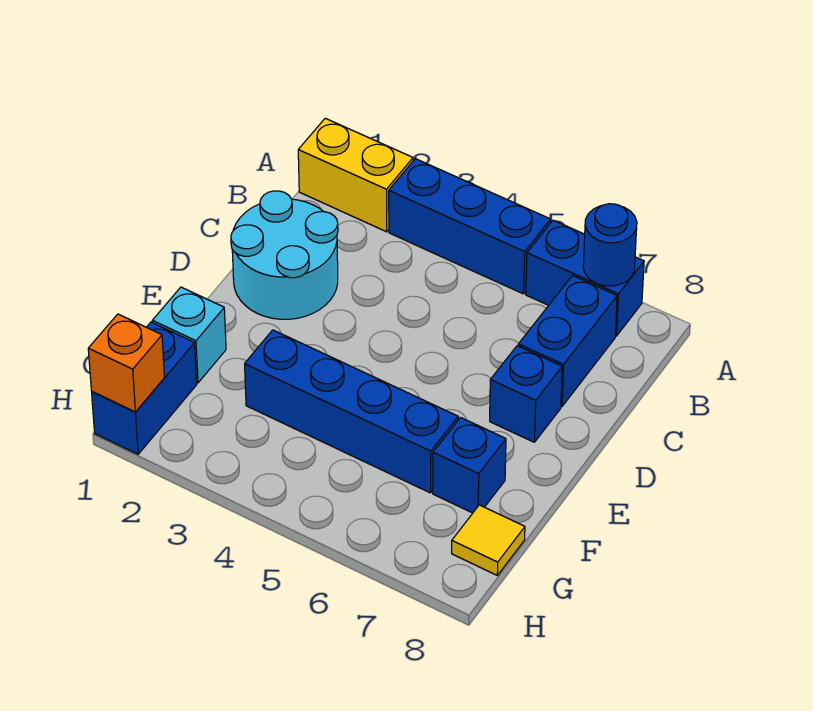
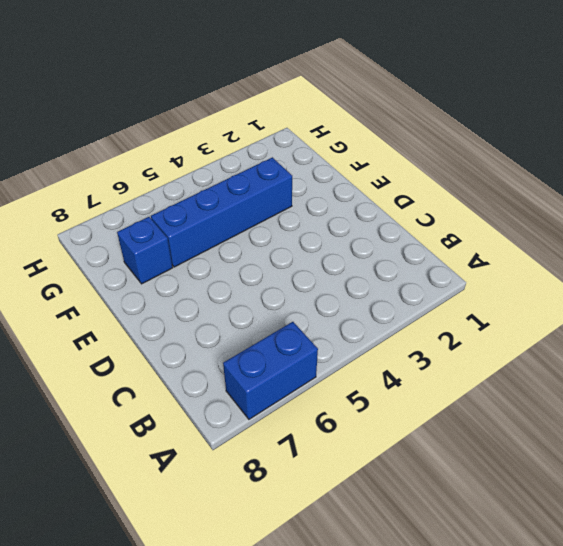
none -> yellow brick A1:A2 level 1
none -> blue brick A3:A5 level 1
none -> blue brick B7:C7 level 1

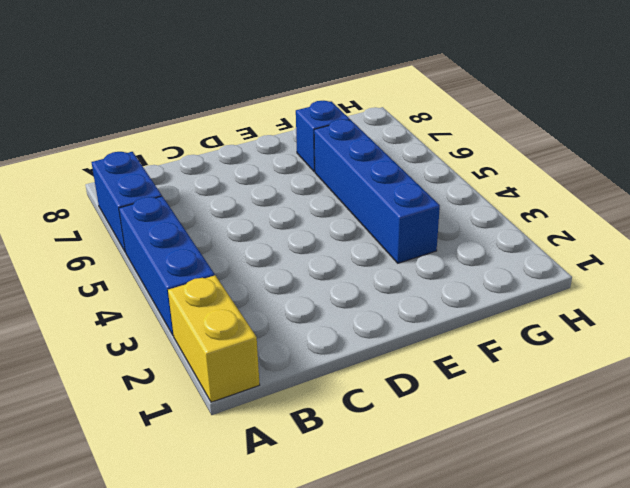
none -> blue brick B7:C7 level 1
none -> cyan round brick C1:D2 level 1
none -> blue brick D7 level 1

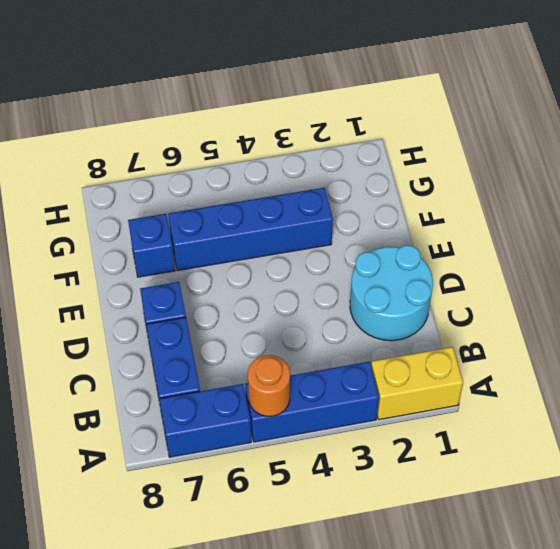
orange round brick A5 level 2 -> none
none -> cyan brick F1 level 1
none -> blue brick G1:H1 level 1
none -> yellow tile G8 level 1

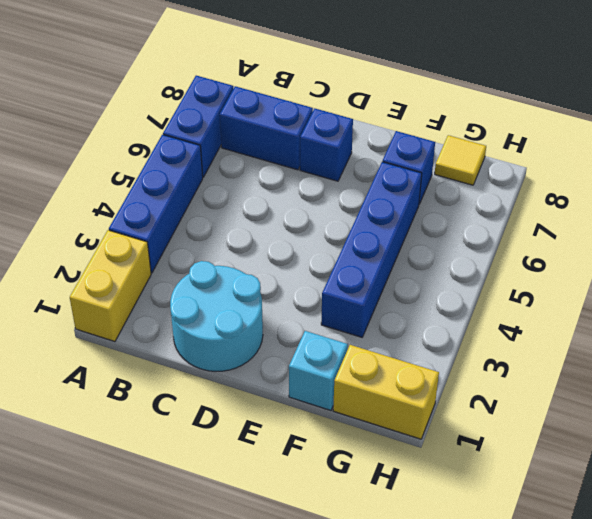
yellow brick G1:H1 level 1 -> blue brick G1:H1 level 1
none -> blue round brick A7 level 2
none -> orange brick H1 level 2

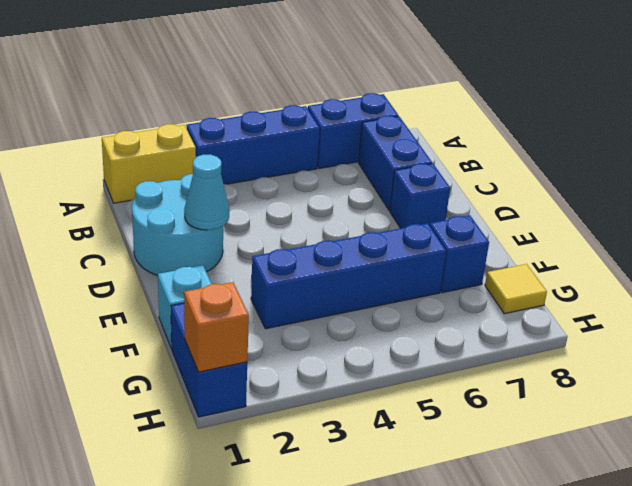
cyan cone D2 level 2 -> none
none -> blue round brick A7 level 2

